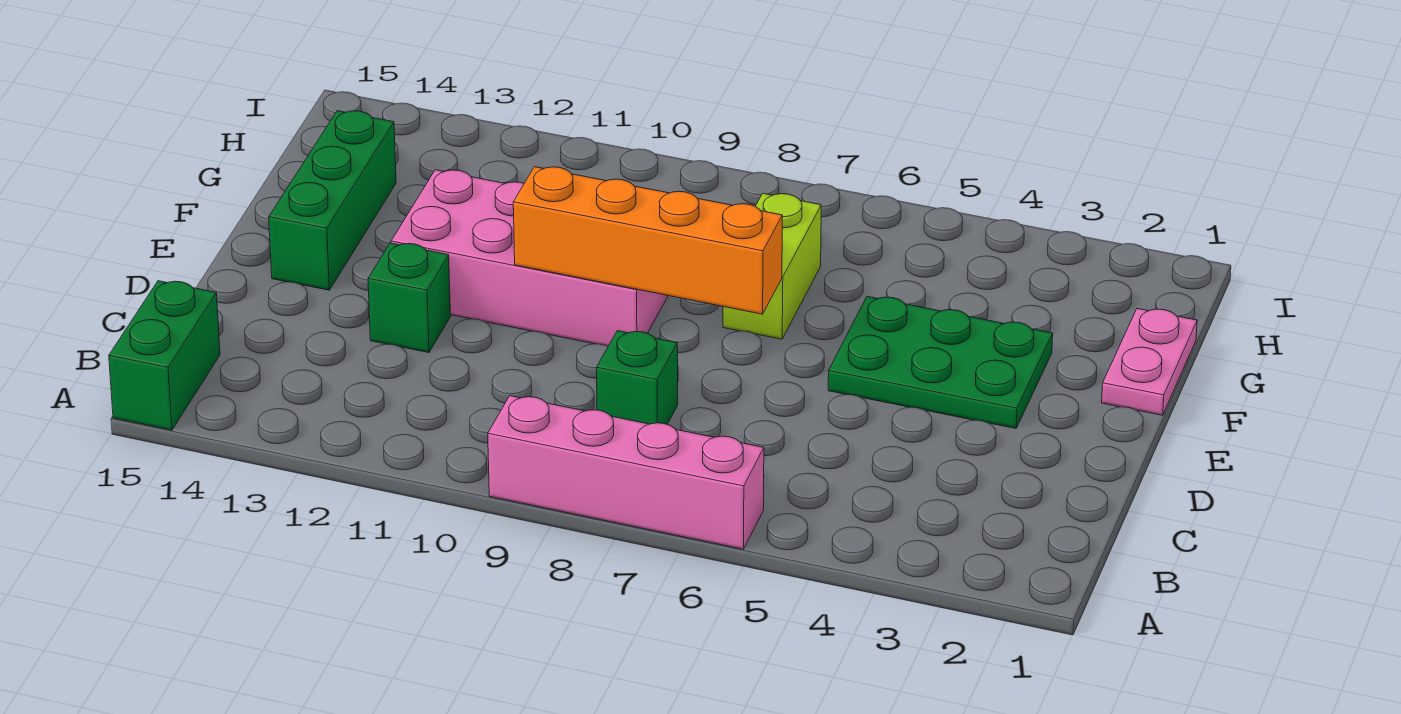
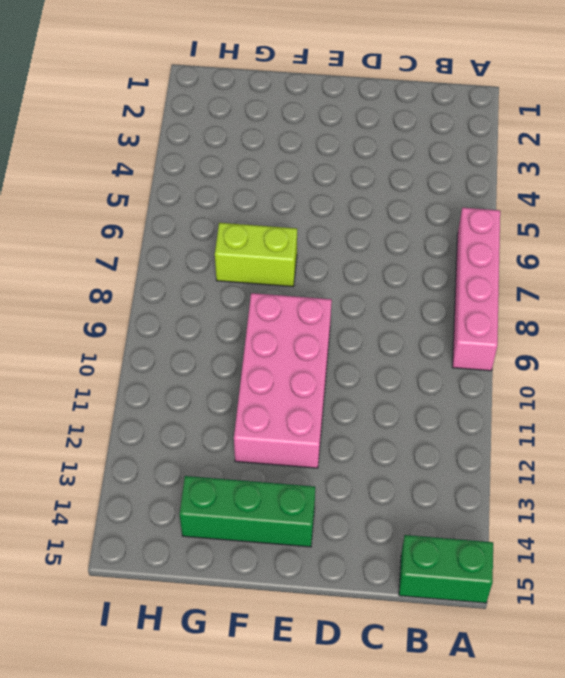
none -> green brick C8 level 1
none -> green brick D12 level 1

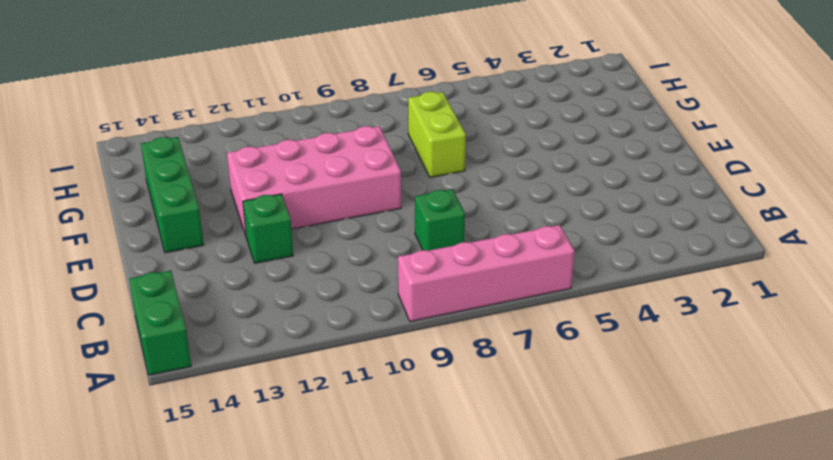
none -> green plate E3:F5 level 1
none -> pink plate F1:G1 level 1

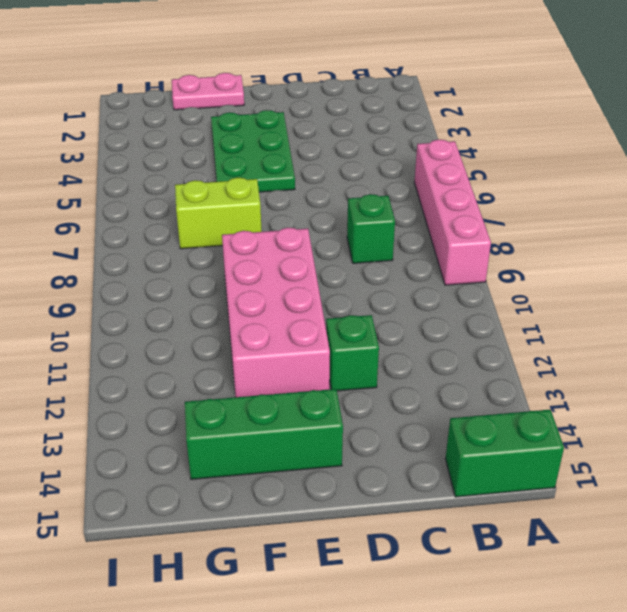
none -> orange brick E7:E10 level 2

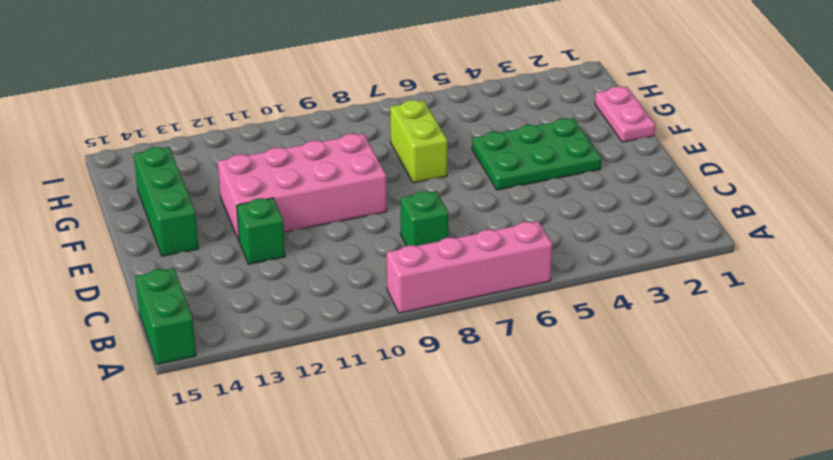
none -> orange brick E7:E10 level 2

